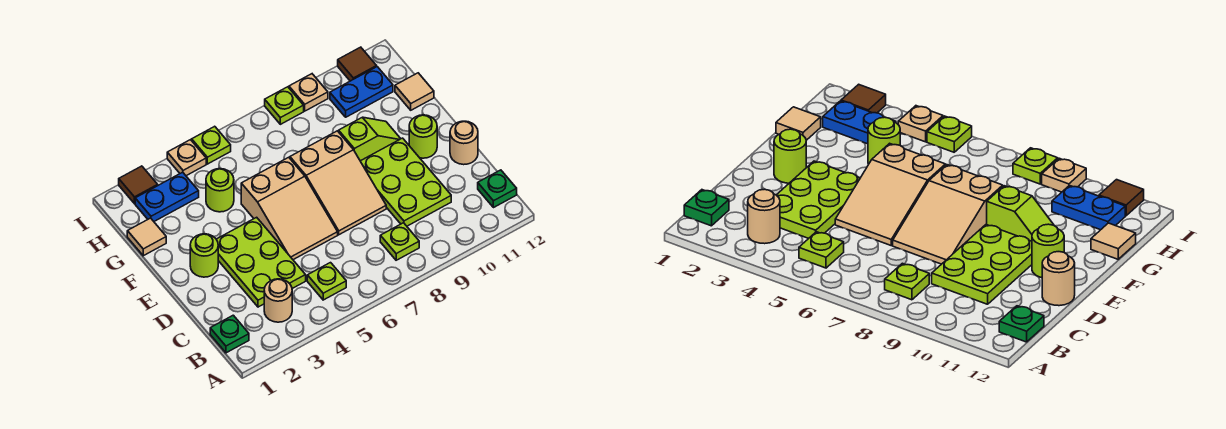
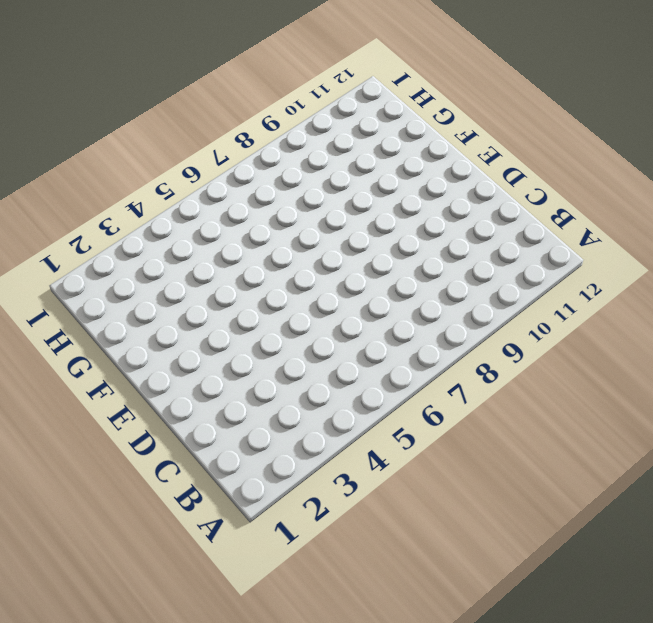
none -> green plate B1 level 1
none -> tan round brick B3 level 1
none -> lime plate B5 level 1

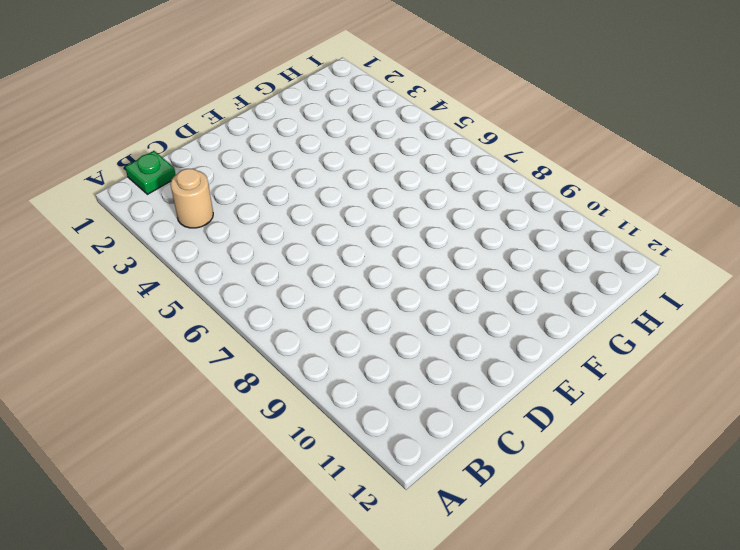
none -> lime plate B5 level 1
none -> lime plate B8 level 1
none -> green plate B12 level 1

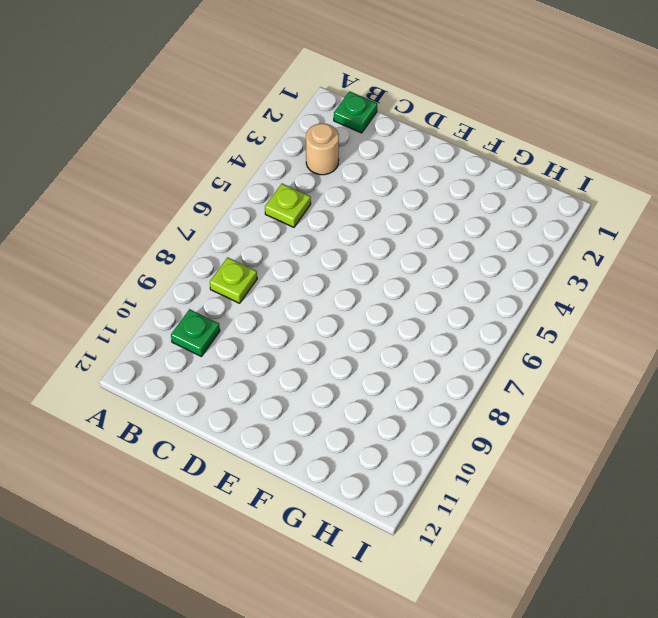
green plate B10 level 1 -> green plate B12 level 1
none -> lime plate C3:E4 level 1
none -> lime plate C9:E10 level 1
none -> tan slope D5:F6 level 1 top F

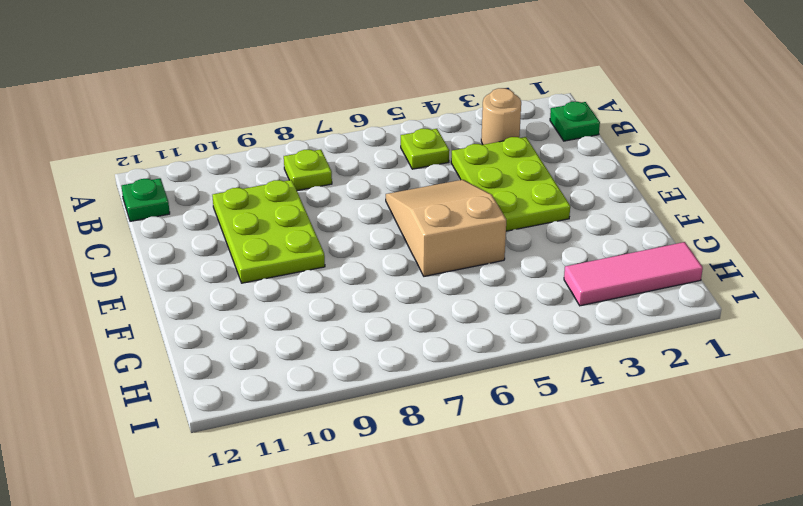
pink tile H1:H3 level 1 -> blue plate H2:H3 level 1
none -> tan slope D7:F8 level 1 top F
none -> tan round brick D12 level 1
none -> lime round brick E2 level 1

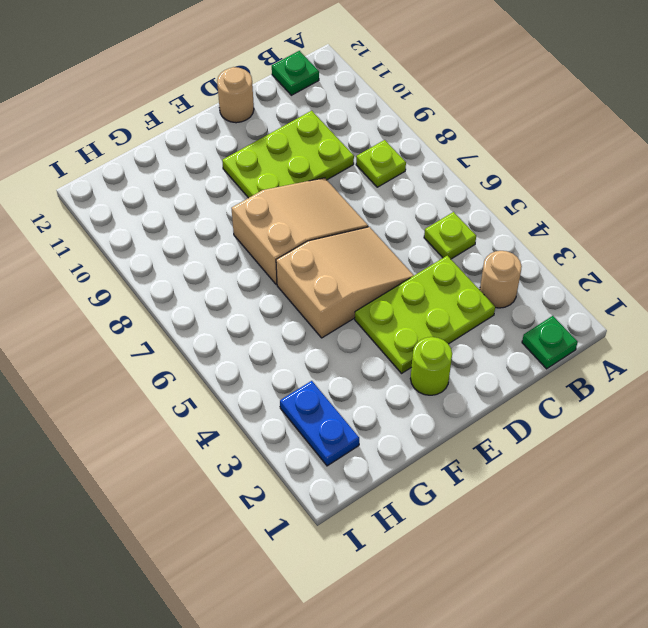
none -> lime round brick E11 level 1
none -> lime slope F9:F10 level 1 top 9
none -> tan tile G1 level 1

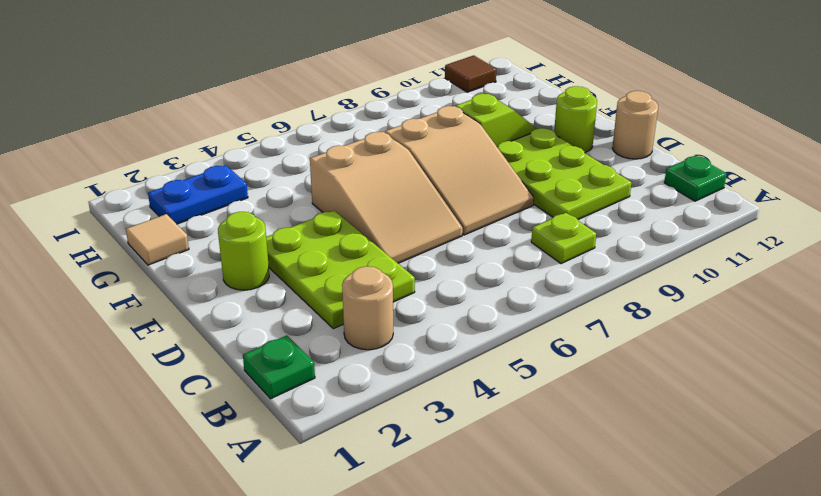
none -> lime plate B5 level 1
none -> lime round brick G4 level 1
none -> tan tile G12 level 1

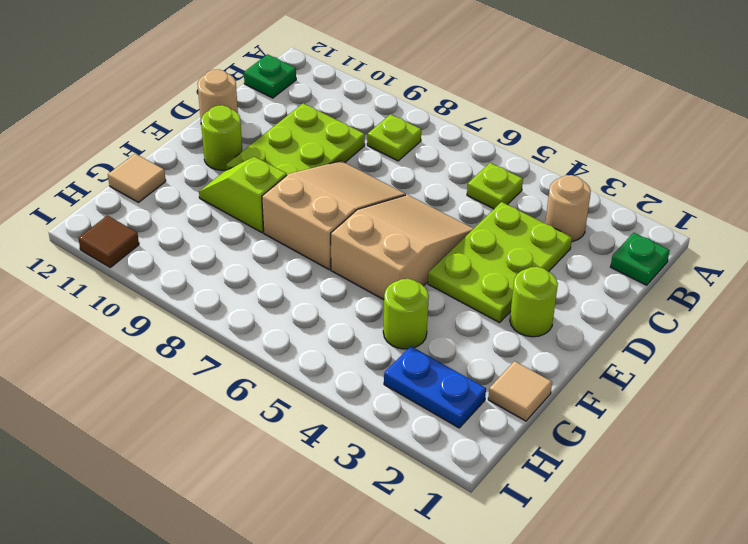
none -> blue plate H10:H11 level 1
none -> brown tile I2 level 1
none -> tan plate I4 level 1

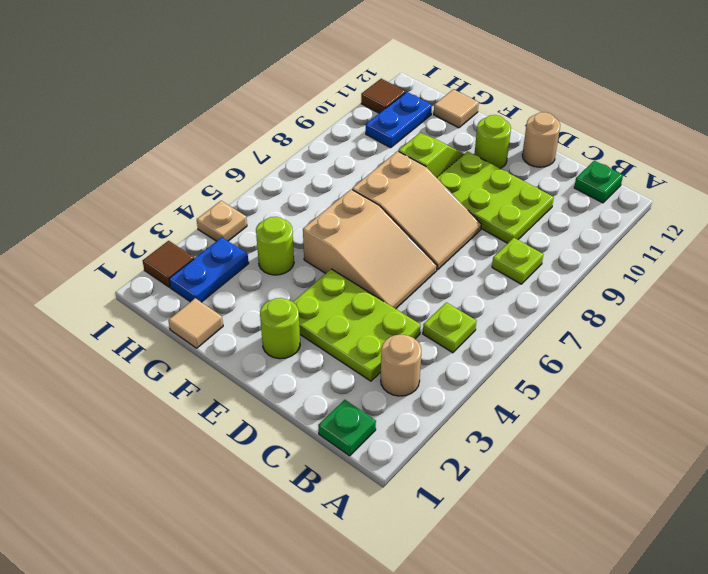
none -> lime plate I5 level 1
none -> lime plate I8 level 1
none -> tan plate I9 level 1

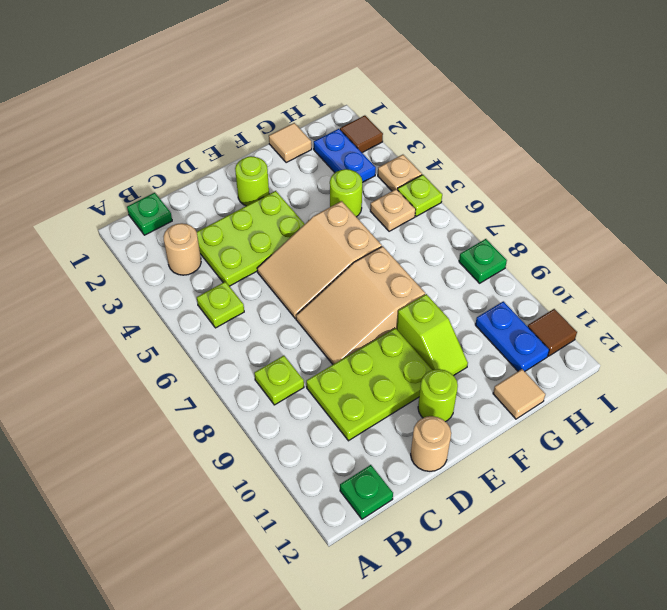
tan plate H5 level 1 -> tan plate I9 level 1
green plate I8 level 1 -> lime plate I8 level 1

